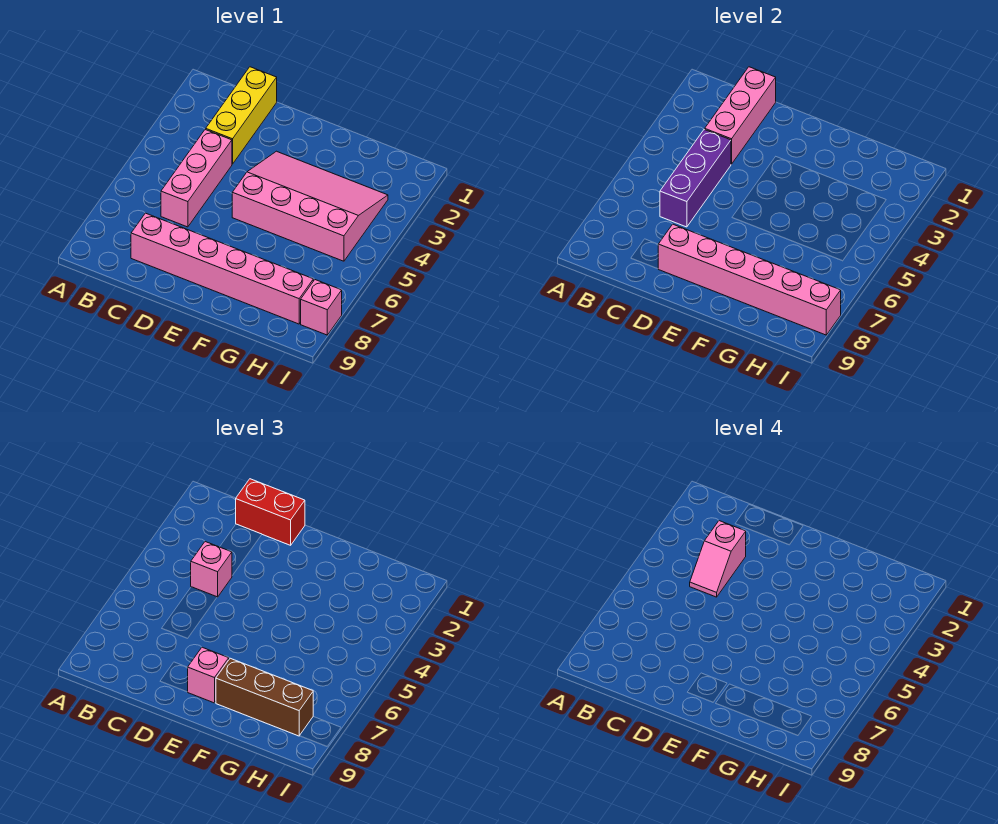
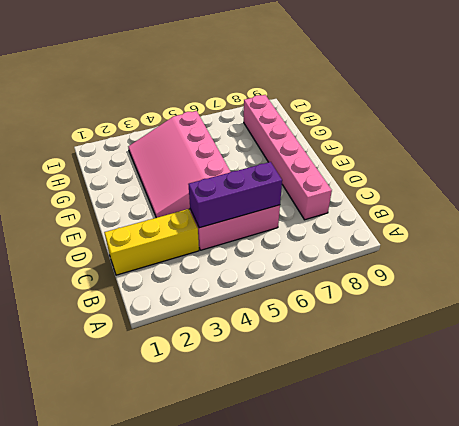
none -> pink brick I8 level 1
none -> pink brick C1:C3 level 2
none -> pink brick D8:I8 level 2

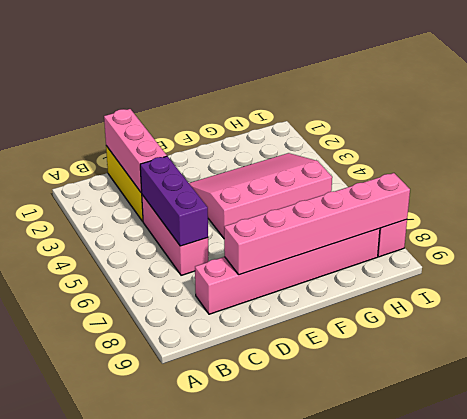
none -> red brick C1:D1 level 3
none -> pink brick C4 level 3
none -> pink brick E8 level 3

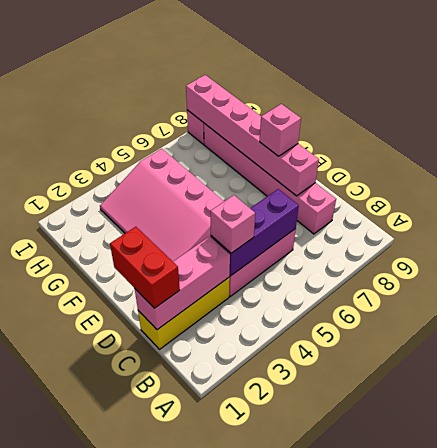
none -> brown brick F8:H8 level 3
none -> pink slope C3:C4 level 4 top 3

